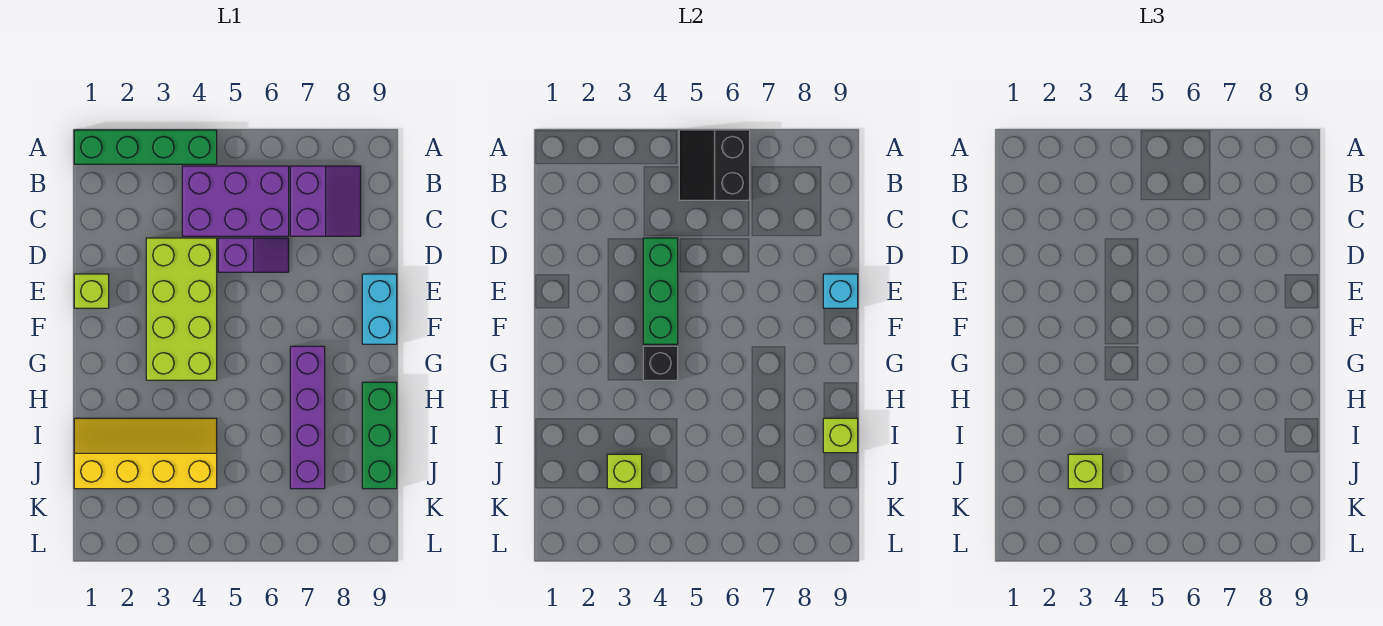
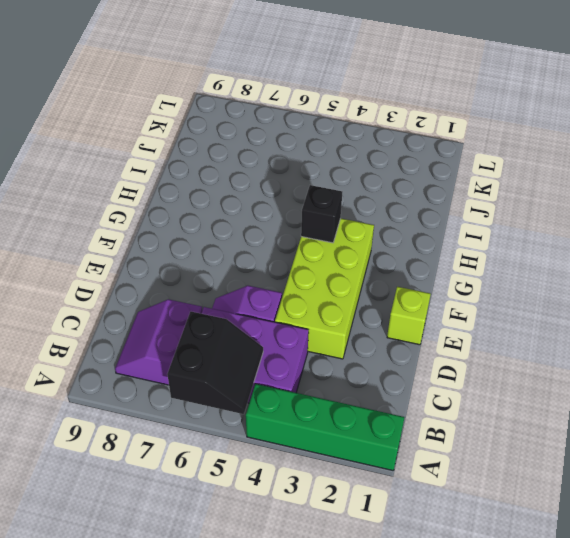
none -> cyan brick E9:F9 level 1
none -> purple brick G7:J7 level 1
none -> green brick H9:J9 level 1

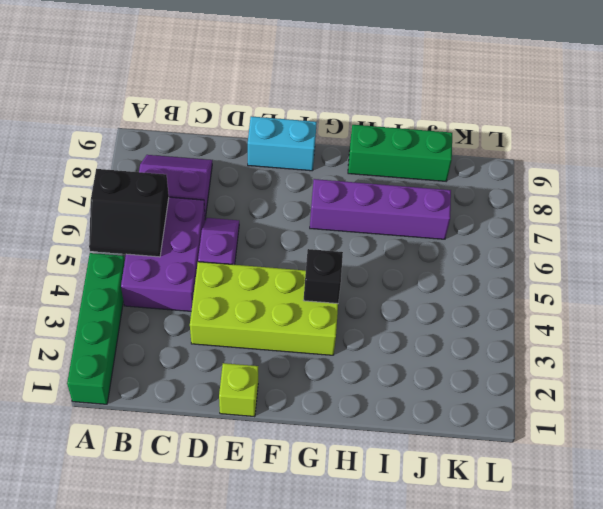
none -> yellow slope I1:J4 level 1 top J
none -> green brick D4:F4 level 2
none -> cyan brick E9 level 2

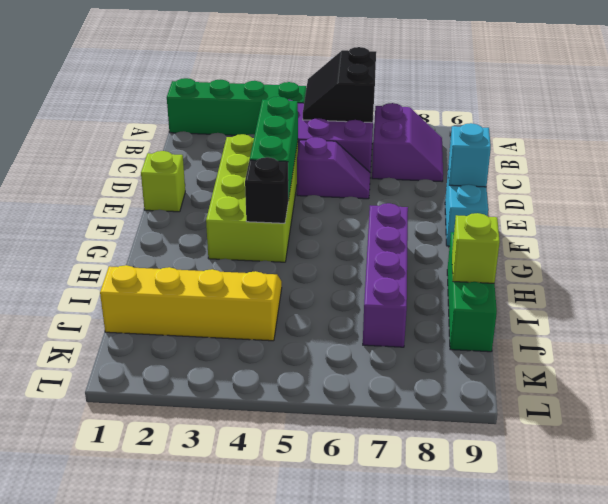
none -> lime brick J3 level 2
none -> lime brick J3 level 3

